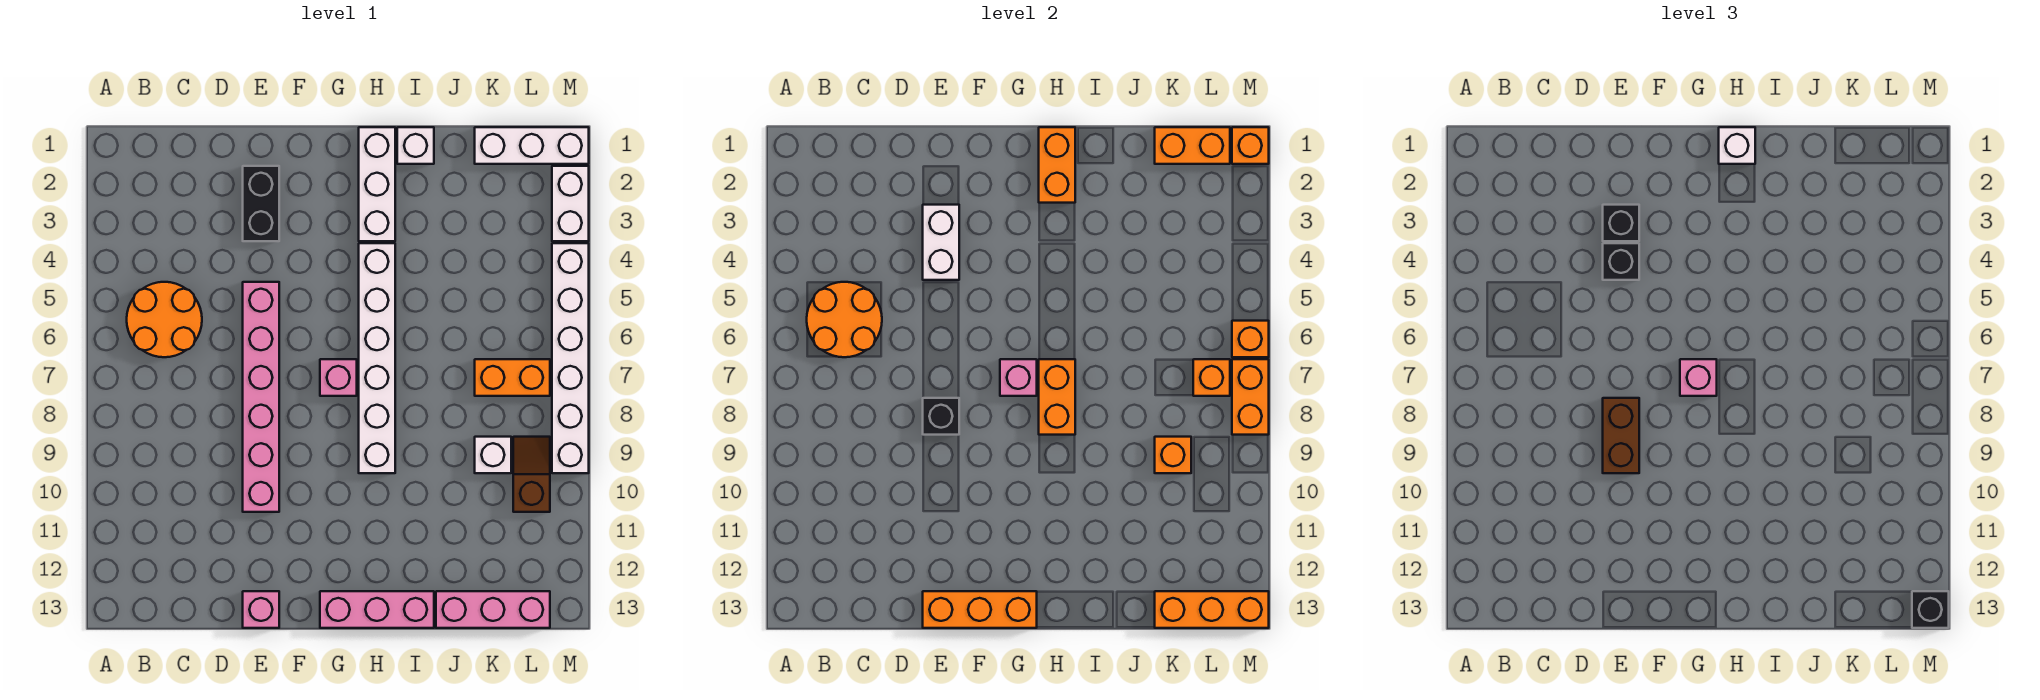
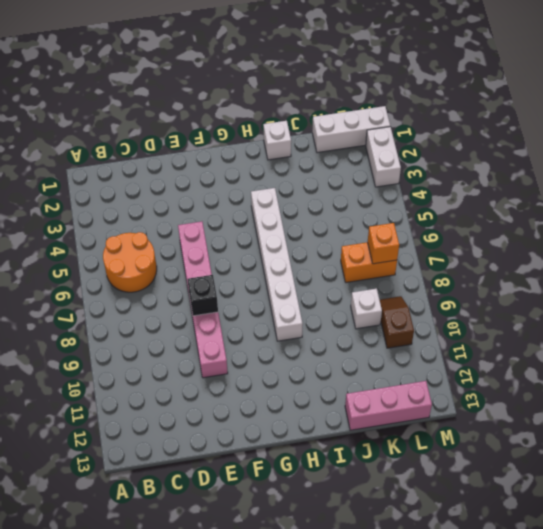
none -> black brick E2:E3 level 1
none -> pink brick E13 level 1
none -> pink brick G7 level 1
none -> pink brick G13:I13 level 1

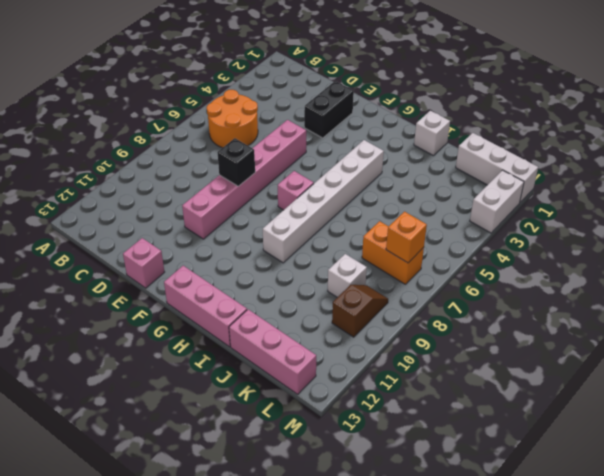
none -> white brick H1:H3 level 1
none -> white brick M4:M9 level 1
none -> orange round brick B5:C6 level 2
none -> white brick E3:E4 level 2

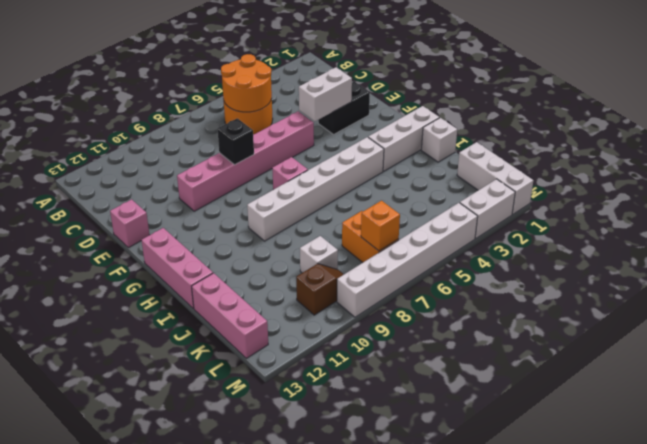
none -> orange brick E13:G13 level 2
none -> pink brick G7 level 2
none -> orange brick H1:H2 level 2
none -> orange brick H7:H8 level 2

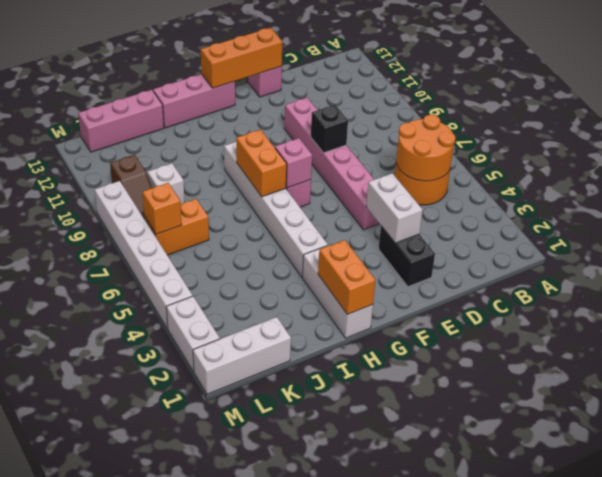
none -> white brick I1 level 1
none -> orange brick K1:L1 level 2
none -> orange brick K9 level 2
none -> orange brick K13:M13 level 2

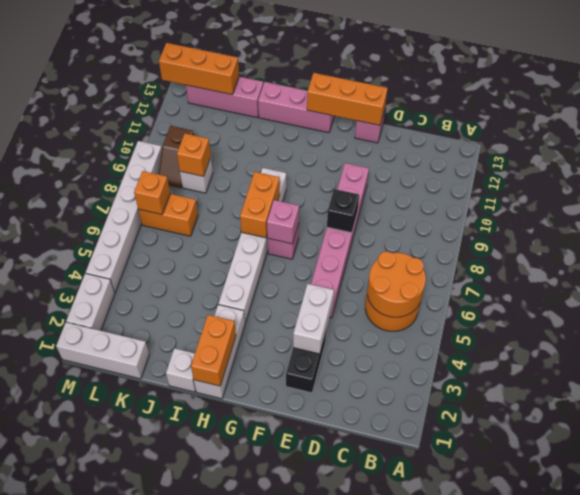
none -> orange brick K1:L1 level 2
none -> orange brick M1 level 2
none -> orange brick M6 level 2
none -> orange brick M7:M8 level 2

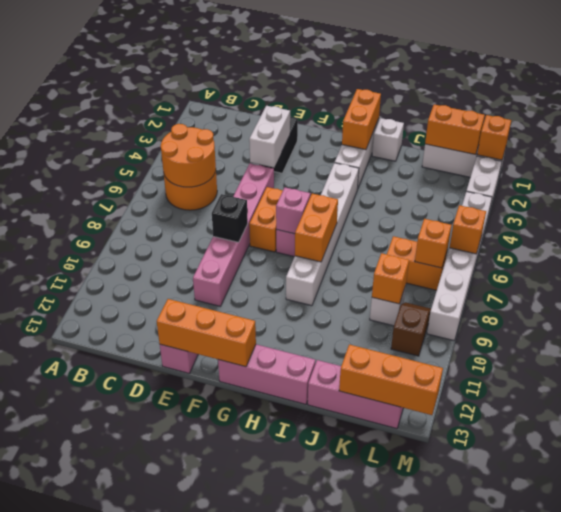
orange brick F6:F7 level 1 -> orange brick M7:M8 level 2
none -> black brick E3 level 3
none -> black brick E4 level 3
none -> brown brick E8:E9 level 3
none -> pink brick G7 level 3

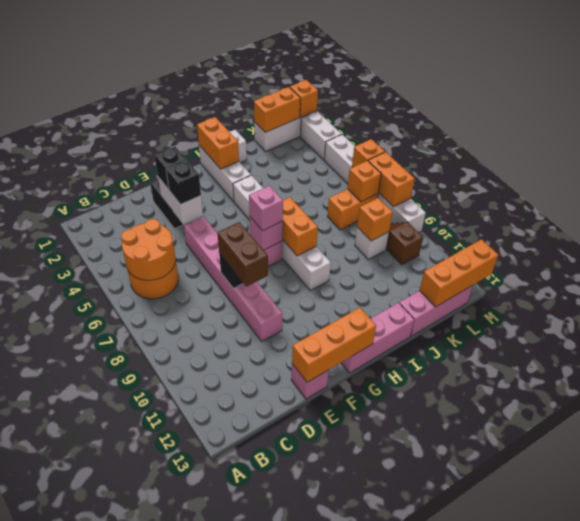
none -> white brick H1 level 3
none -> black brick M13 level 3

